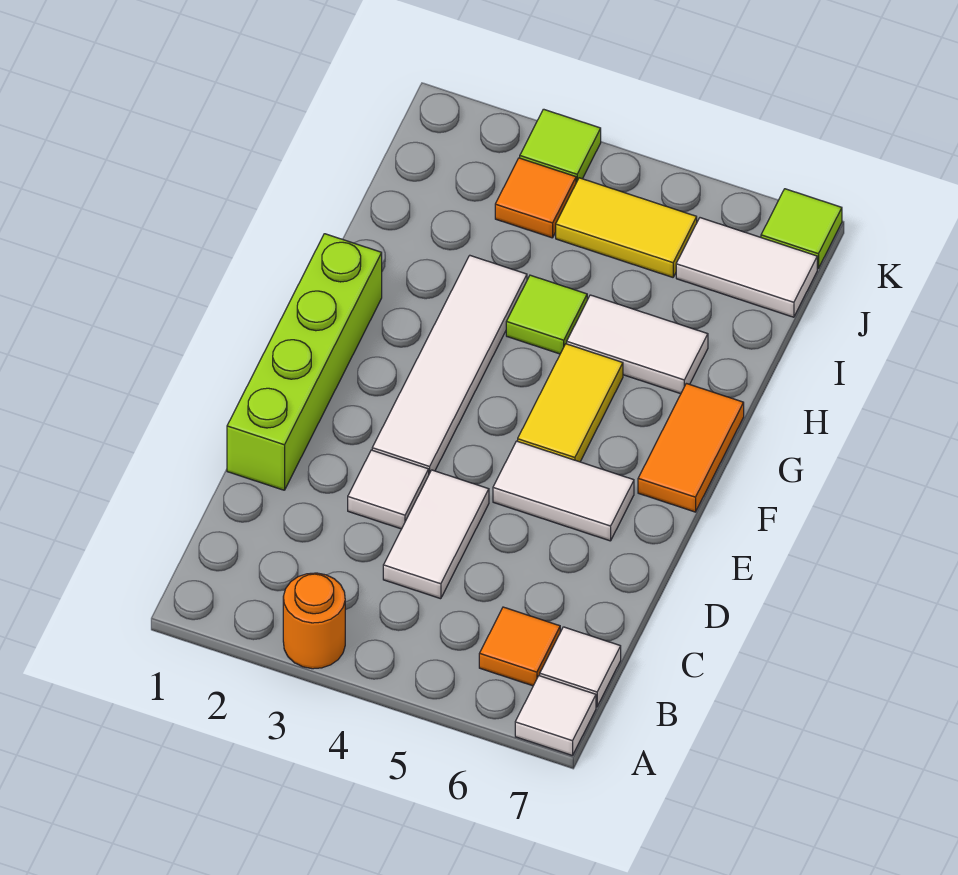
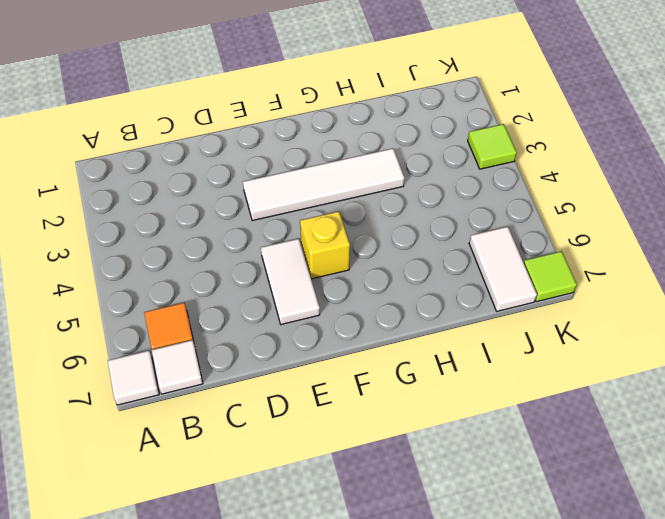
yellow brick F5 level 1 -> yellow tile F5:G5 level 1
none -> orange round brick A3 level 1
none -> white tile C4:D4 level 1
none -> lime brick D1:G1 level 1

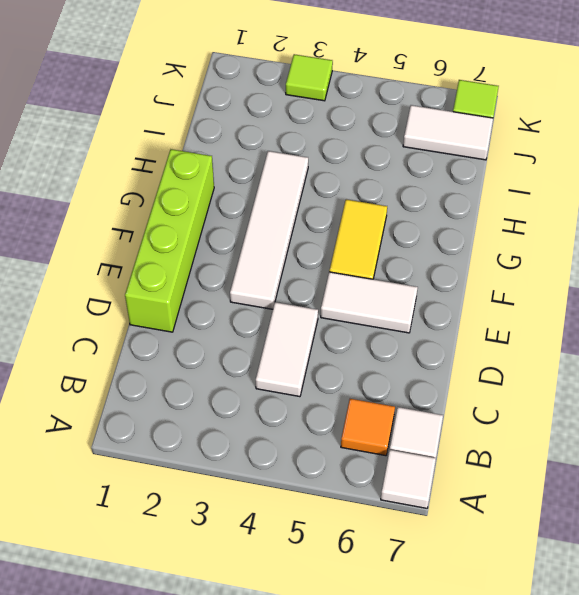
none -> orange round brick A3 level 1
none -> white tile D3 level 1
none -> orange tile F7:G7 level 1

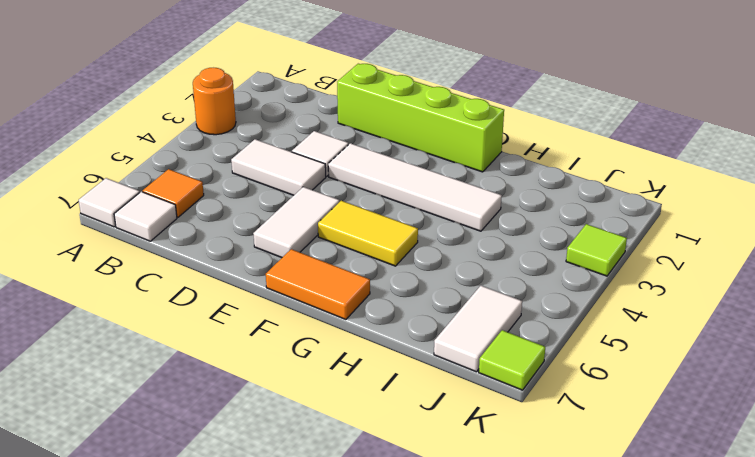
none -> lime tile H4 level 1
none -> white tile H5:H6 level 1
none -> orange tile J3 level 1

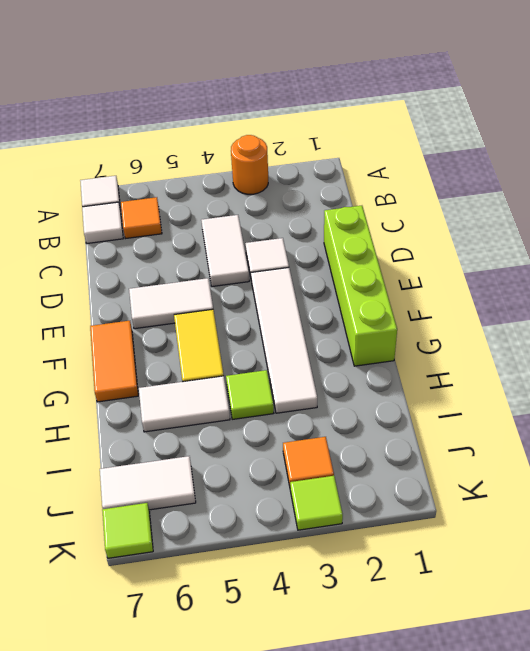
none -> yellow tile J4:J5 level 1

